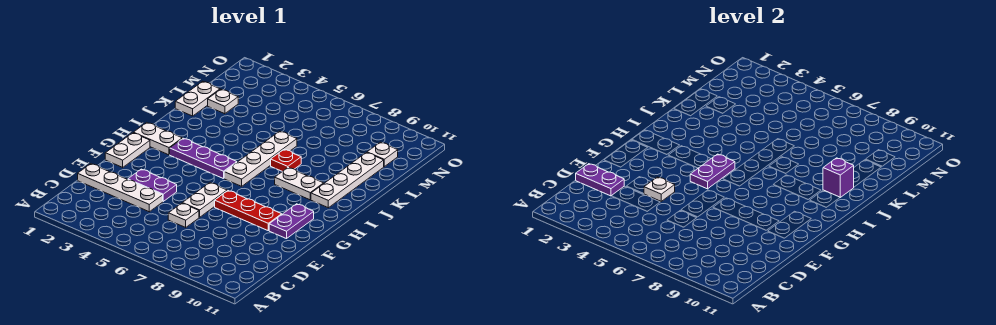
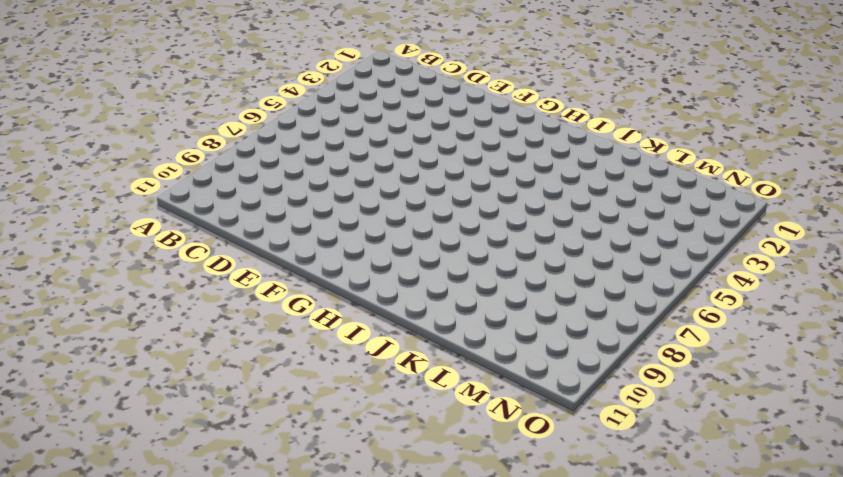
none -> white plate D1:D4 level 1
none -> white plate D6 level 1
none -> purple plate E3:E4 level 1

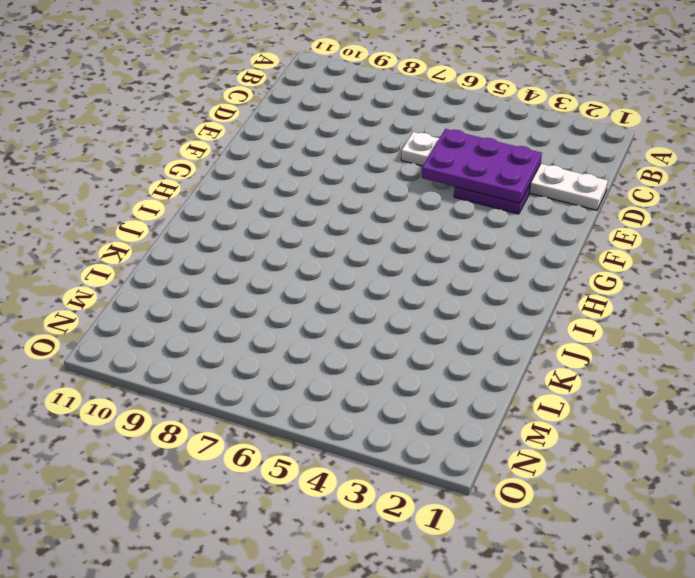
purple plate D3:E5 level 2 -> white plate E4 level 2
none -> white plate E6:F6 level 1
none -> white plate F1:G1 level 1
none -> red plate F7:F9 level 1

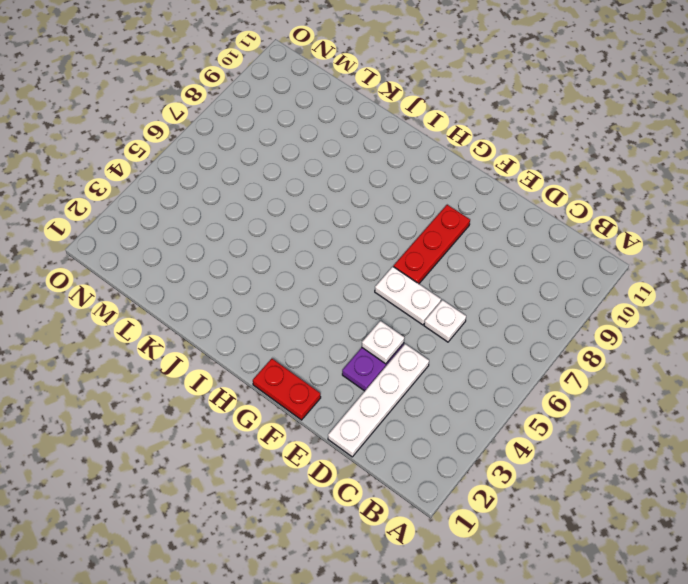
red plate F1:G1 level 1 -> white plate F1:G1 level 1
none -> purple plate F10:G10 level 1
none -> white plate H1:H2 level 1
none -> purple plate H3:H5 level 1

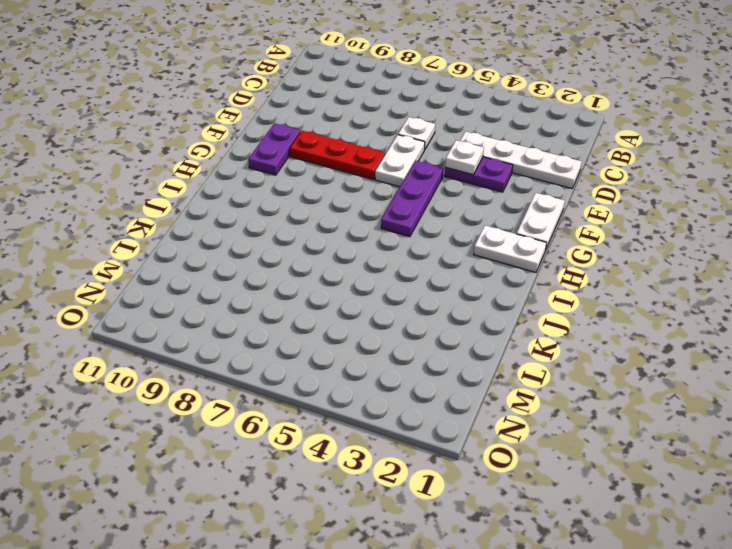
purple plate F5:H5 level 1 -> purple plate H3:H5 level 1
none -> white plate H6:K6 level 1
none -> white plate I8:I9 level 1
none -> white plate I10:L10 level 1

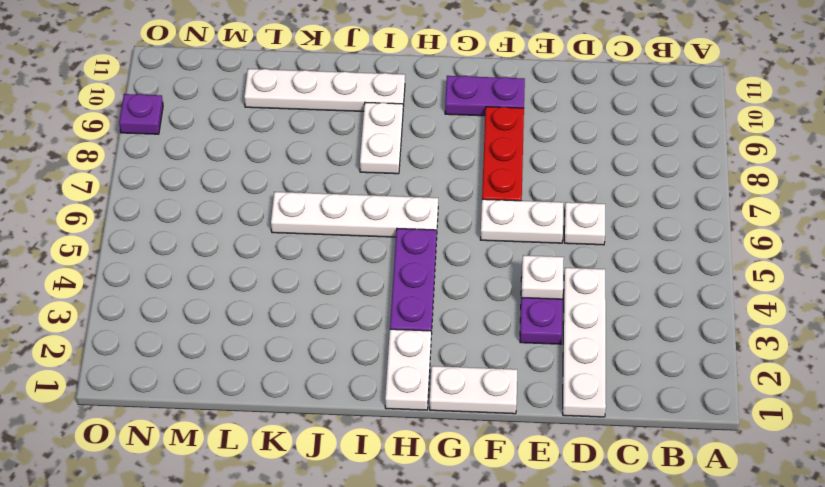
purple plate O9 level 1 -> none
none -> red plate J7 level 1
none -> white plate K1:L1 level 1
none -> white plate L2 level 1

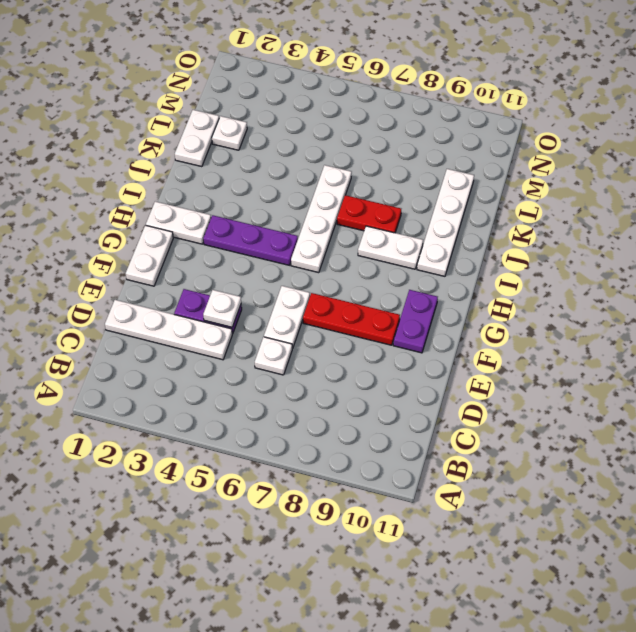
red plate J7:J8 level 1 -> red plate J7 level 1
none -> white plate M10 level 1
none -> purple plate D1:D2 level 2
none -> purple plate G5:H5 level 2

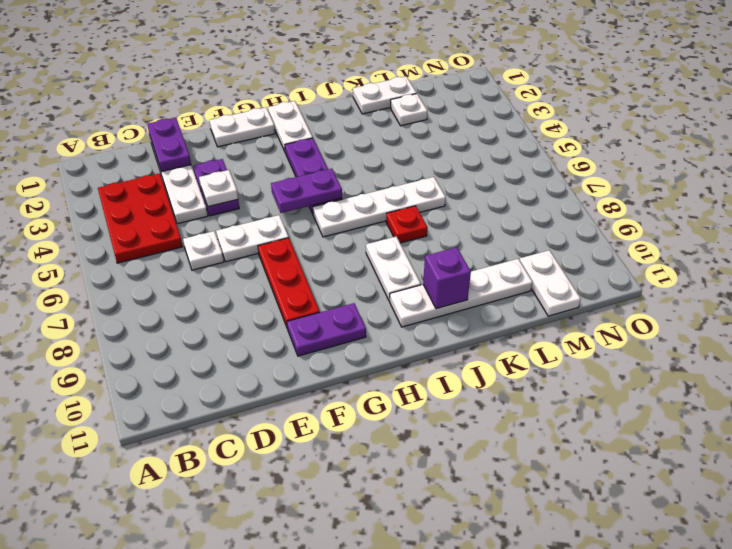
red plate B3:C5 level 1 -> none
white plate M10:M11 level 1 -> white plate M10 level 1

